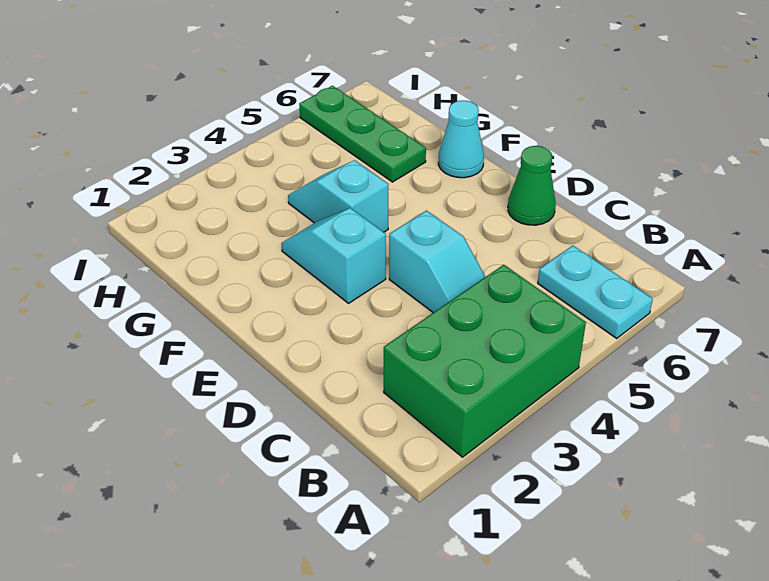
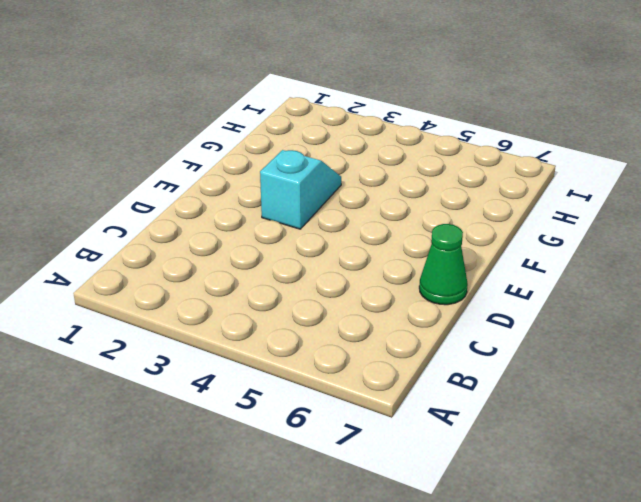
none -> green brick A2:B4 level 1
none -> cyan plate A6:B6 level 1

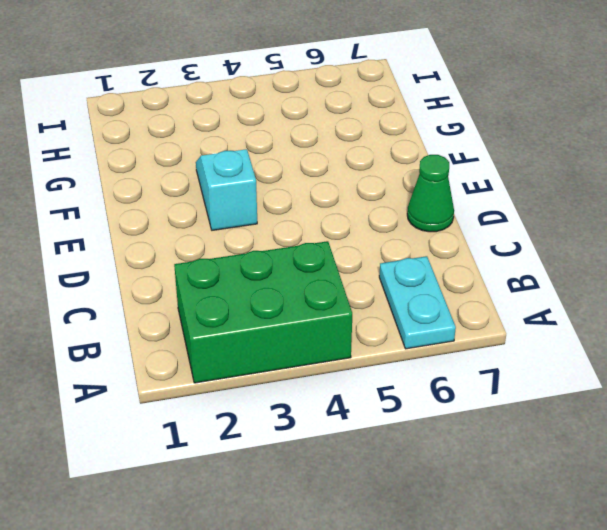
none -> cyan slope C4:D4 level 1 top D
none -> cyan slope F4:G4 level 1 top F

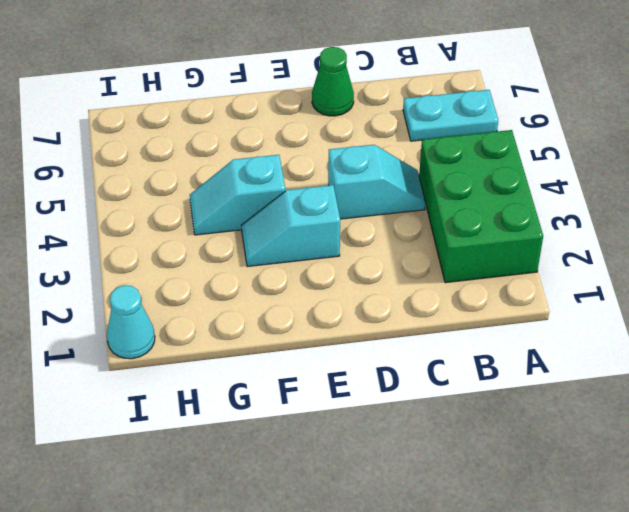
cyan cone I1 level 1 -> cyan cone F7 level 1
none -> green plate G6:I6 level 1

